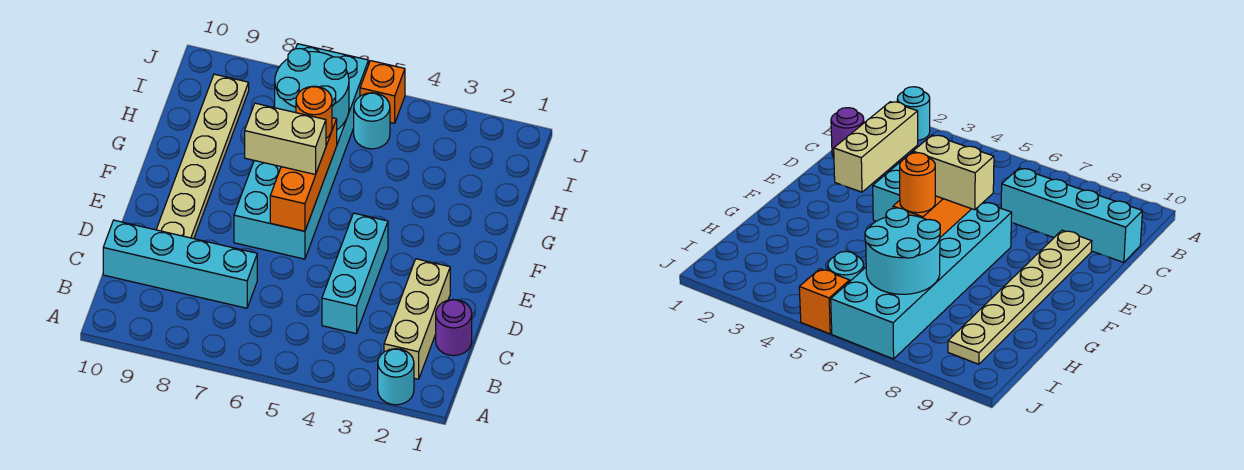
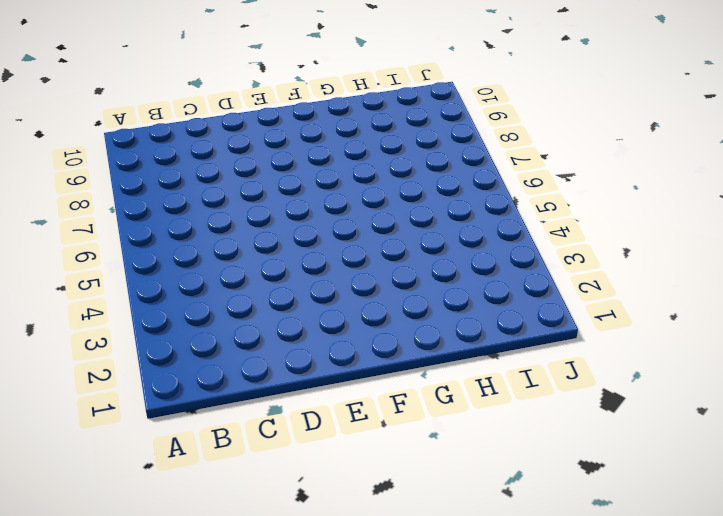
none -> cyan round brick A2 level 1
none -> tan brick B2:D2 level 1
none -> purple round brick C1 level 1

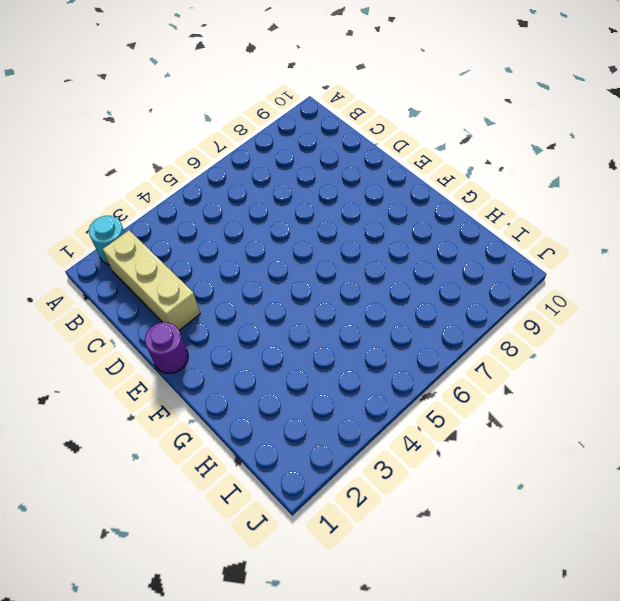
purple round brick E1 level 1 -> purple round brick C1 level 1
none -> cyan brick C4:E4 level 1
none -> cyan brick C7:C10 level 1
none -> tan plate D9:I9 level 1

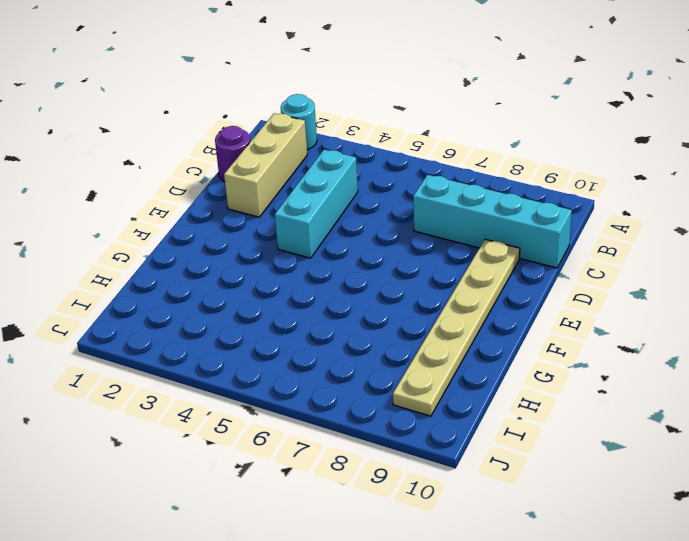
none -> cyan brick E6:J7 level 1
none -> cyan round brick I5 level 1
none -> orange brick J5 level 1

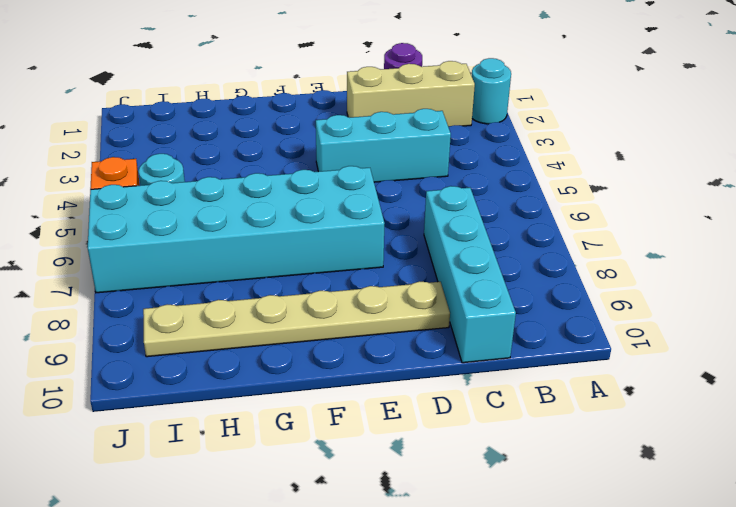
none -> orange brick E6:G6 level 2
none -> cyan round brick H6:I7 level 2
none -> tan brick F6:F7 level 3

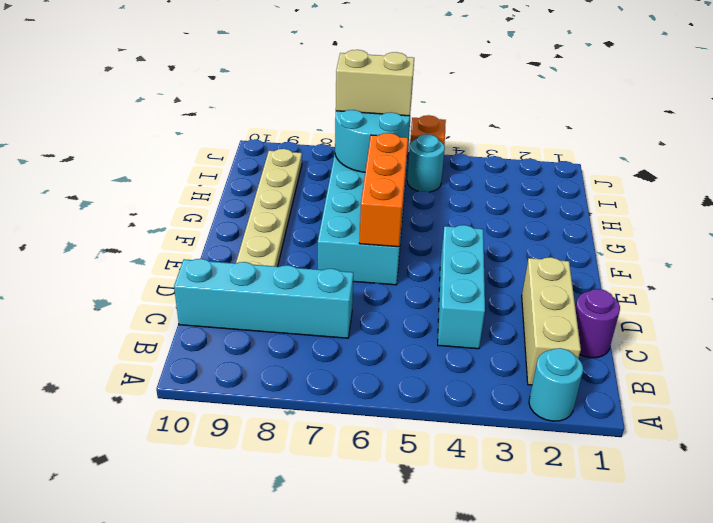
tan brick I6:I7 level 3 -> tan brick F6:F7 level 3
none -> orange round brick G6 level 3

